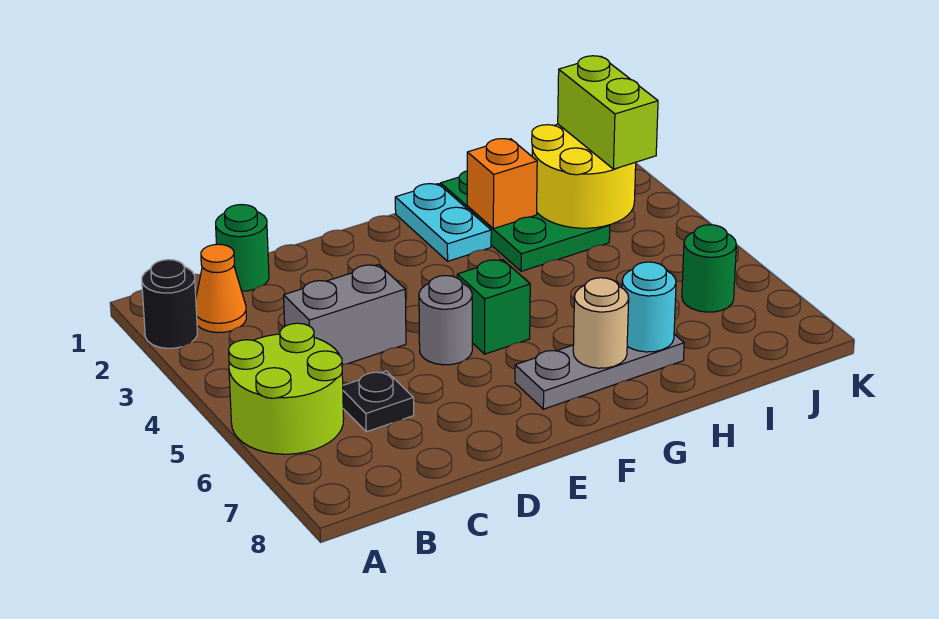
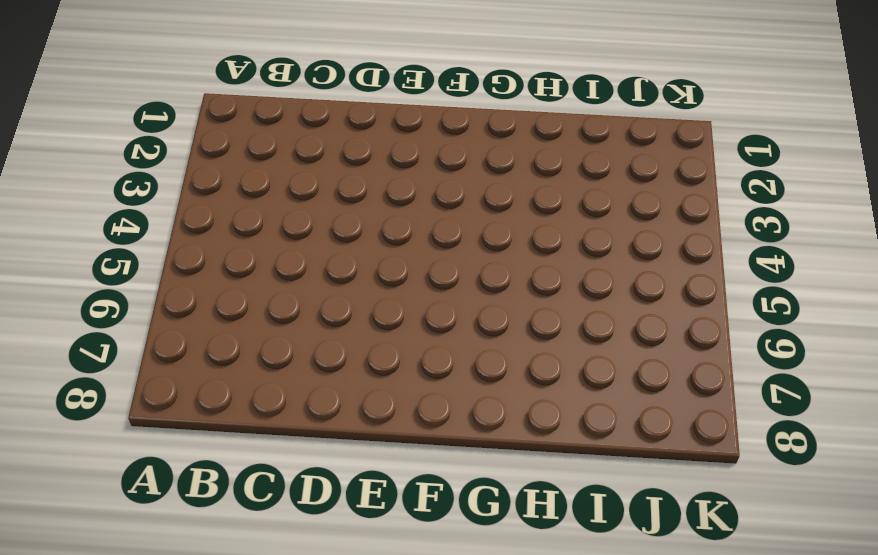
none -> black round brick A2 level 1
none -> lime round brick A5:B6 level 1
none -> orange cone B2 level 1

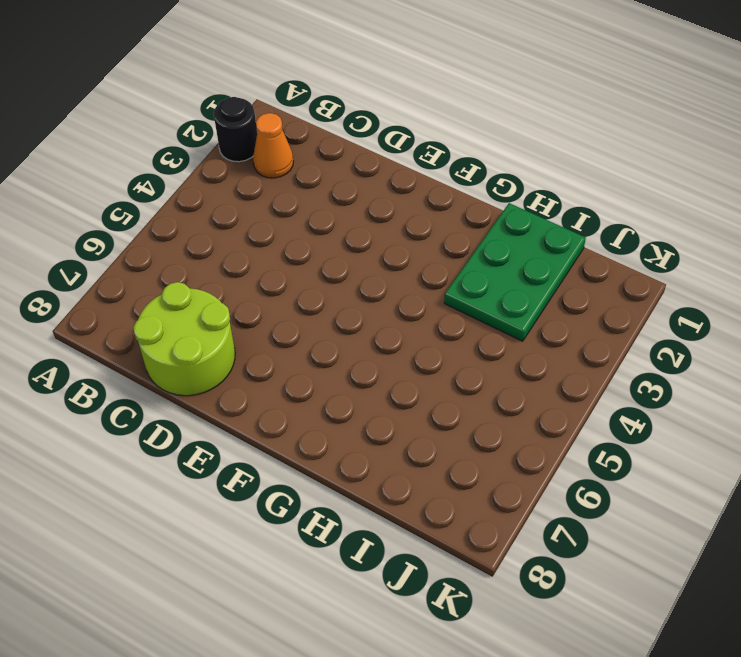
lime round brick C7:D8 level 1 -> lime round brick A5:B6 level 1
none -> green round brick C1 level 1
none -> grey brick C4:D4 level 1
none -> black plate C6 level 1

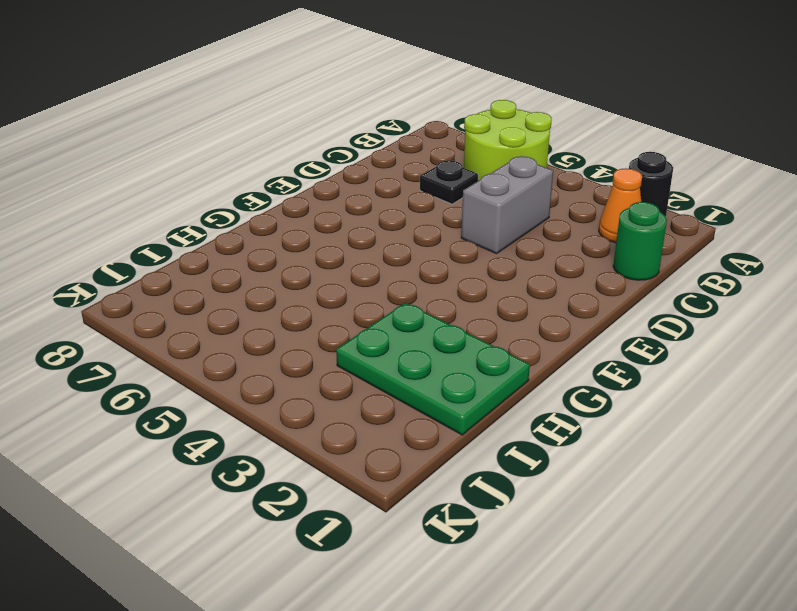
none -> grey round brick E5 level 1
none -> green brick F5 level 1
none -> grey plate F7:H7 level 1

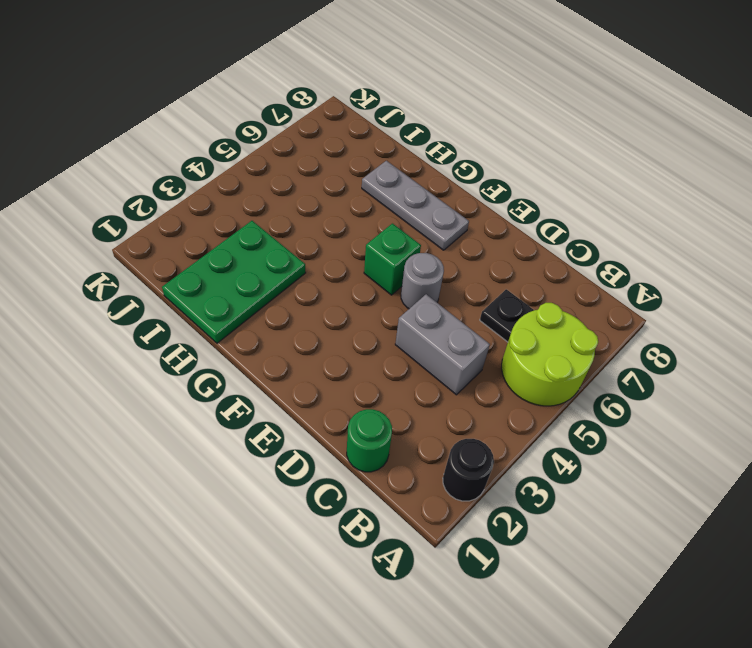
none -> orange cone B2 level 1
none -> cyan plate G1:G2 level 1
none -> green round brick J6 level 1

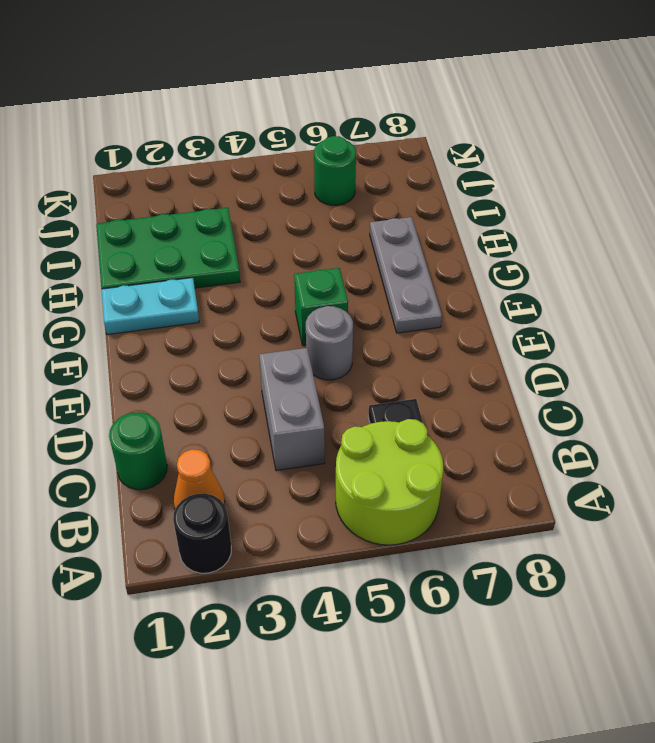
none -> tan round brick G7 level 2
none -> orange brick H2 level 2
none -> cyan round brick H7 level 2

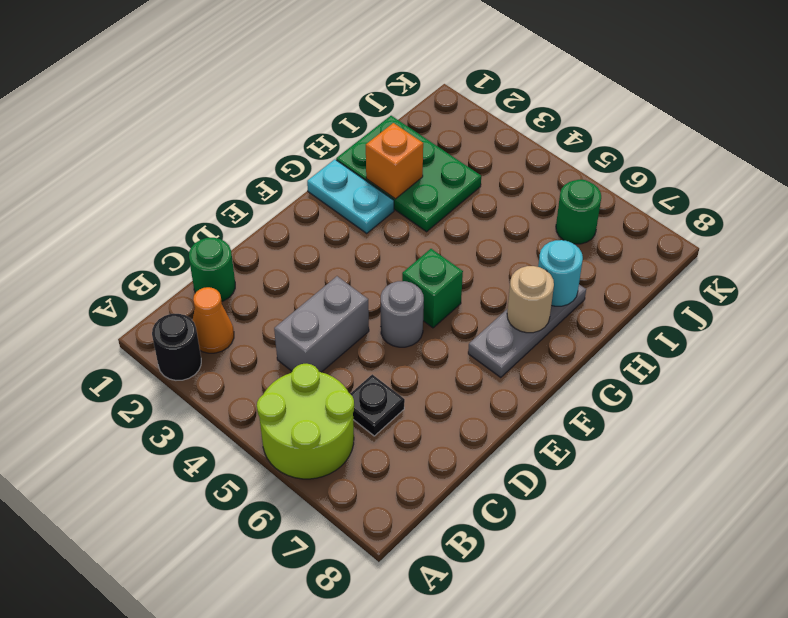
none -> yellow round brick I2:J3 level 2
none -> lime brick J2:J3 level 3

